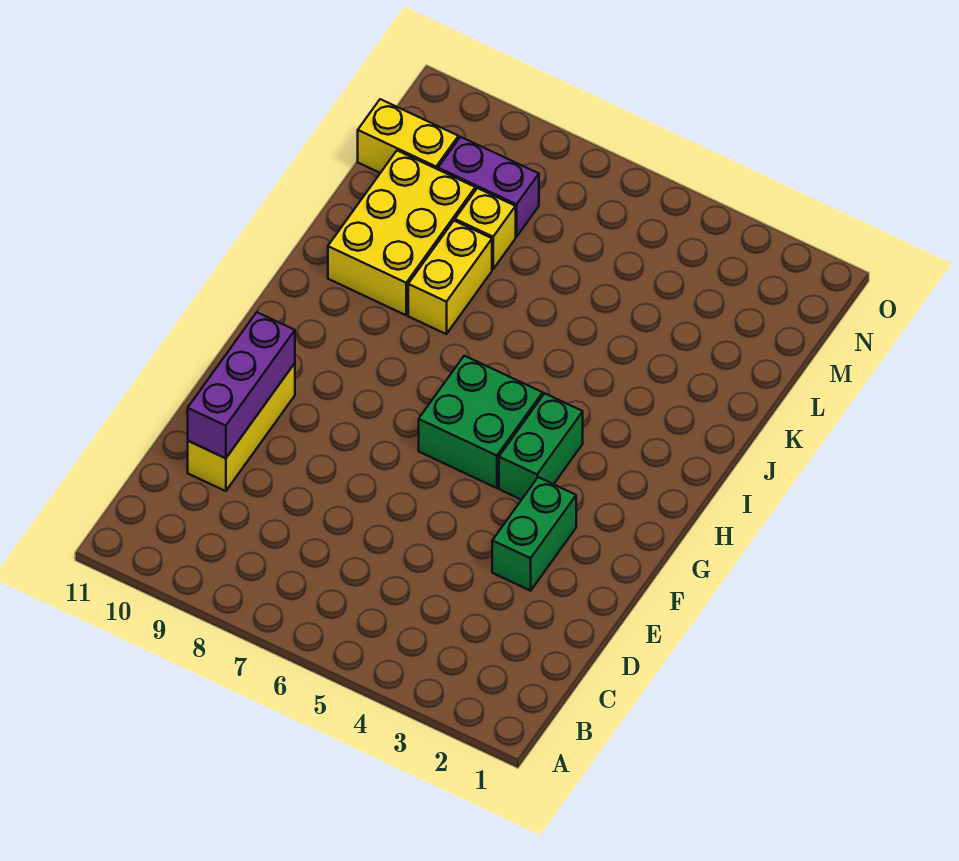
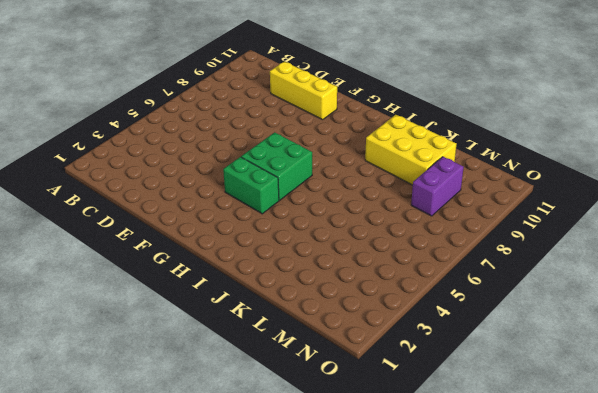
none -> green brick E3:F3 level 1
none -> yellow brick J8:K8 level 1

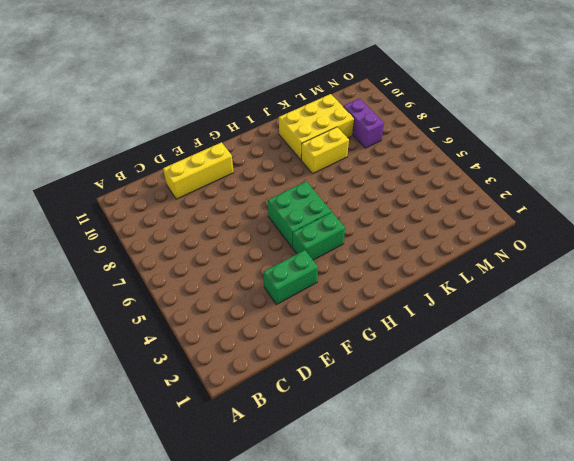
none -> yellow brick L8 level 1
none -> yellow brick M10:M11 level 1

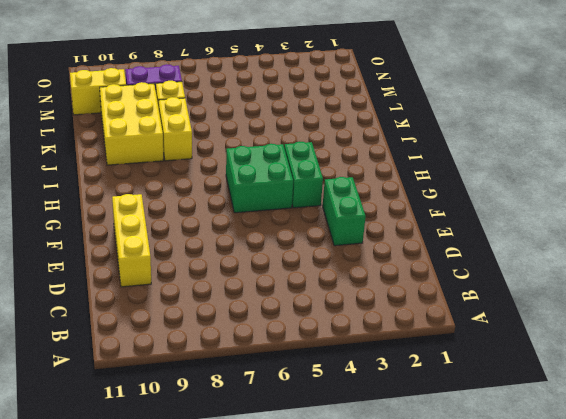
none -> purple brick D10:F10 level 2

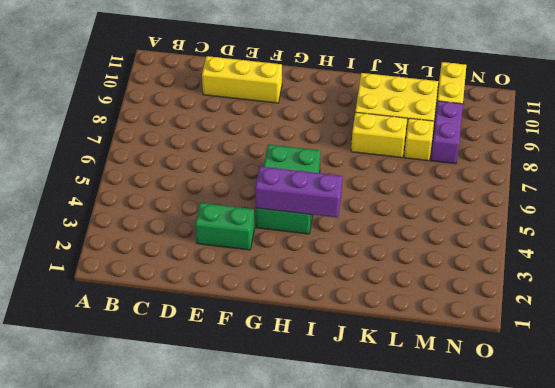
purple brick G4:I4 level 2 -> purple brick D10:F10 level 2

